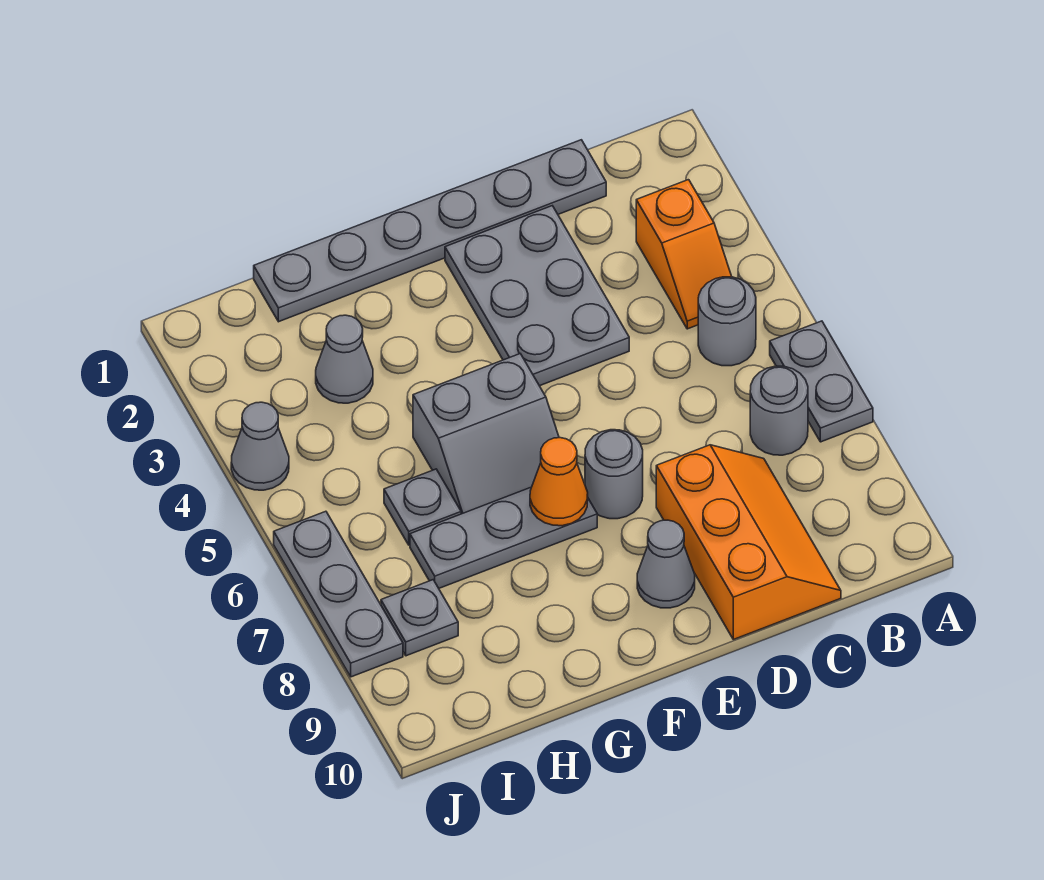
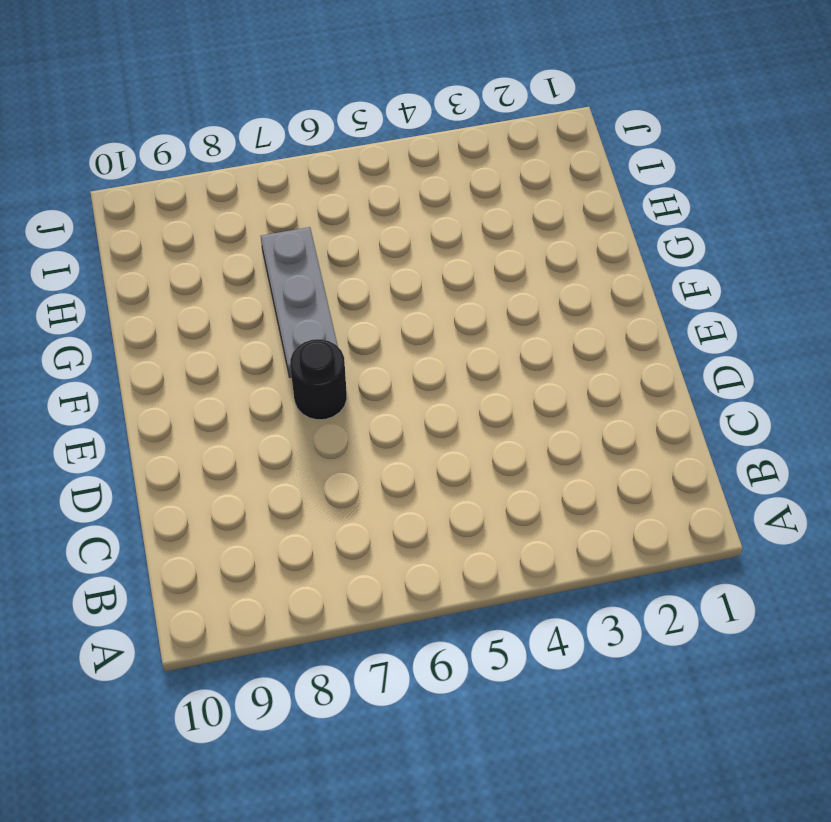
black round brick E7 level 1 -> grey round brick E7 level 1
none -> grey plate A6:A7 level 1
none -> orange slope B3:B4 level 1 top 3
none -> grey round brick B5 level 1

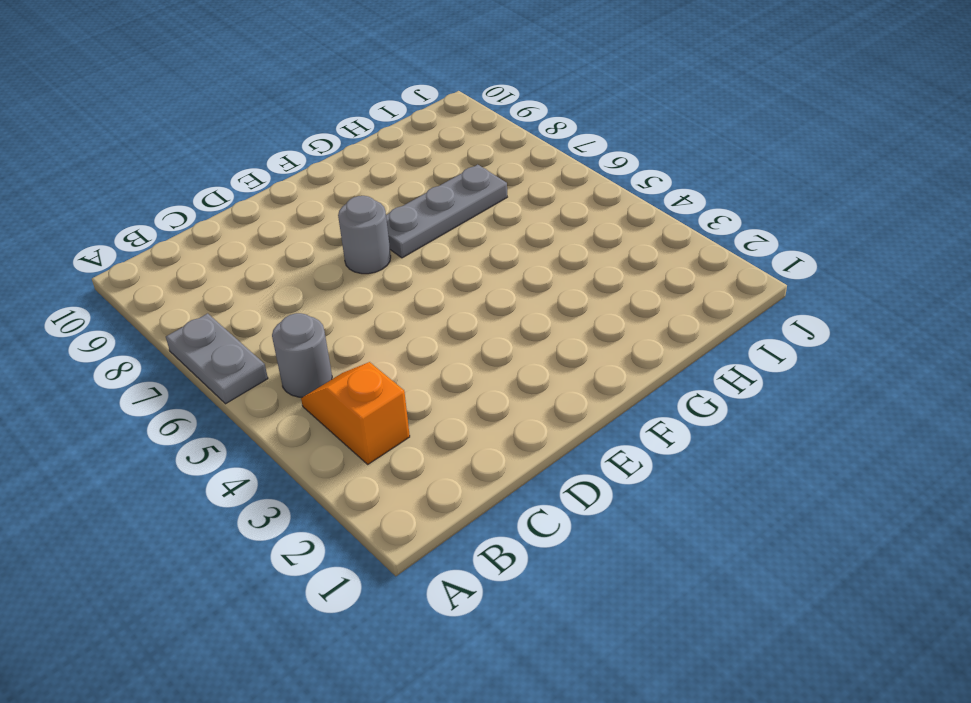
none -> grey round brick B7 level 1
none -> grey plate C1:H1 level 1
none -> orange slope C8:D10 level 1 top D

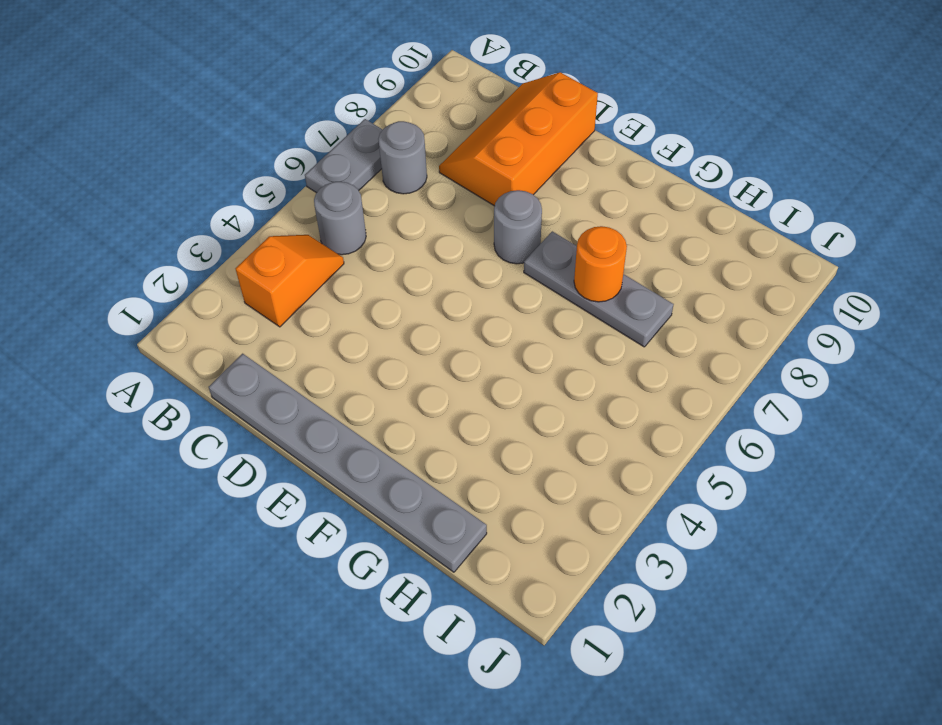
orange round brick G7 level 2 -> none
none -> grey plate D2:E4 level 1
none -> grey cone E9 level 1
none -> grey slope F5:G6 level 1 top 5

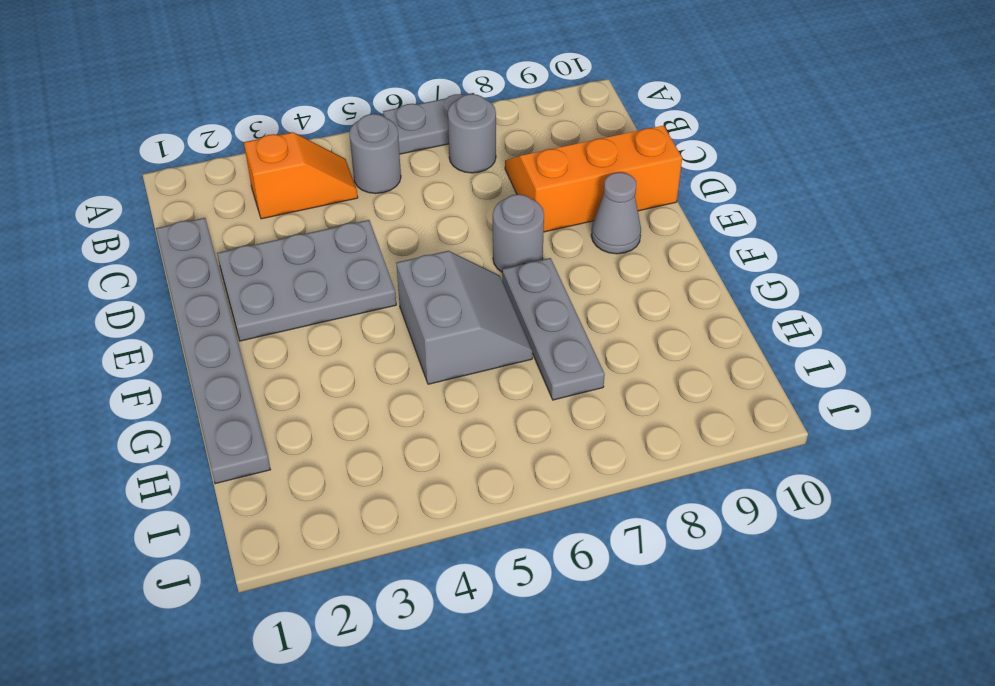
none -> grey cone H3 level 1
none -> grey plate H6 level 1
none -> grey plate I8 level 1

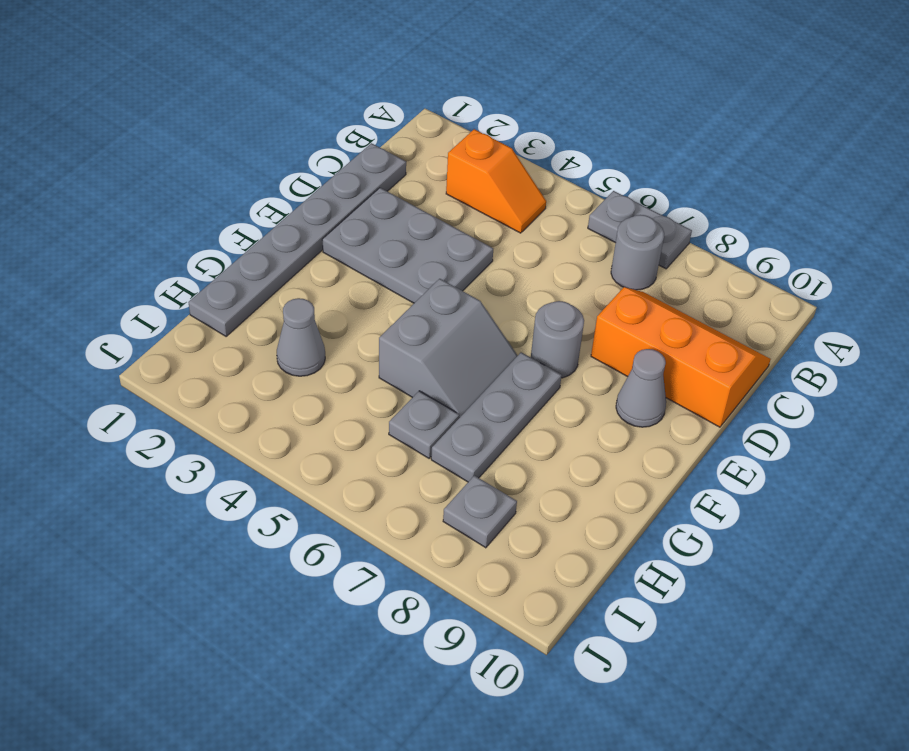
none -> grey round brick B5 level 1
none -> grey cone J4 level 1
none -> grey plate J6:J8 level 1

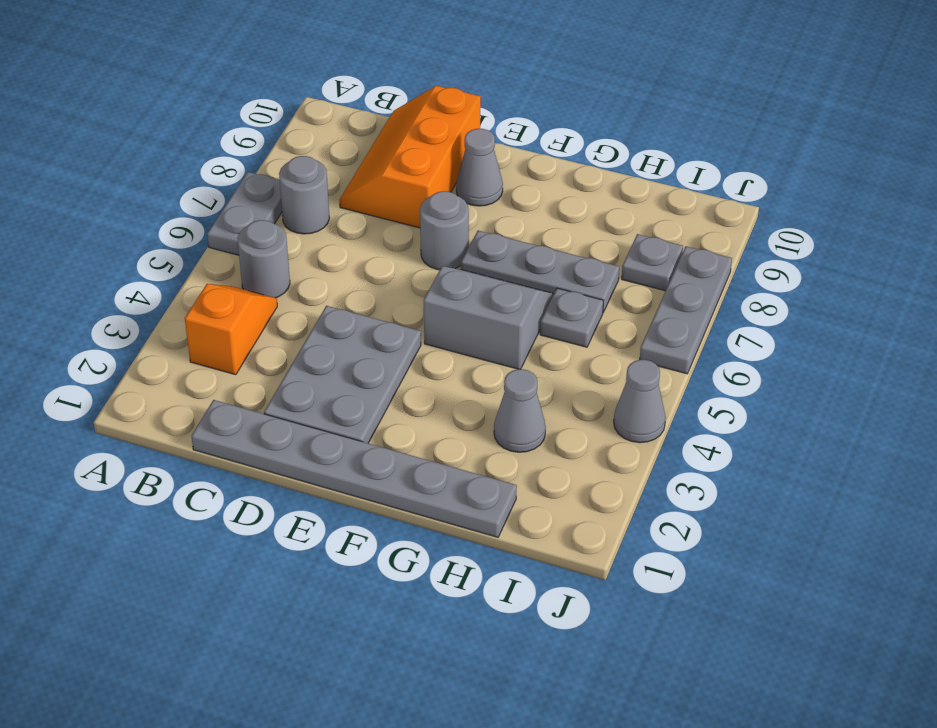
none -> orange cone F7 level 2

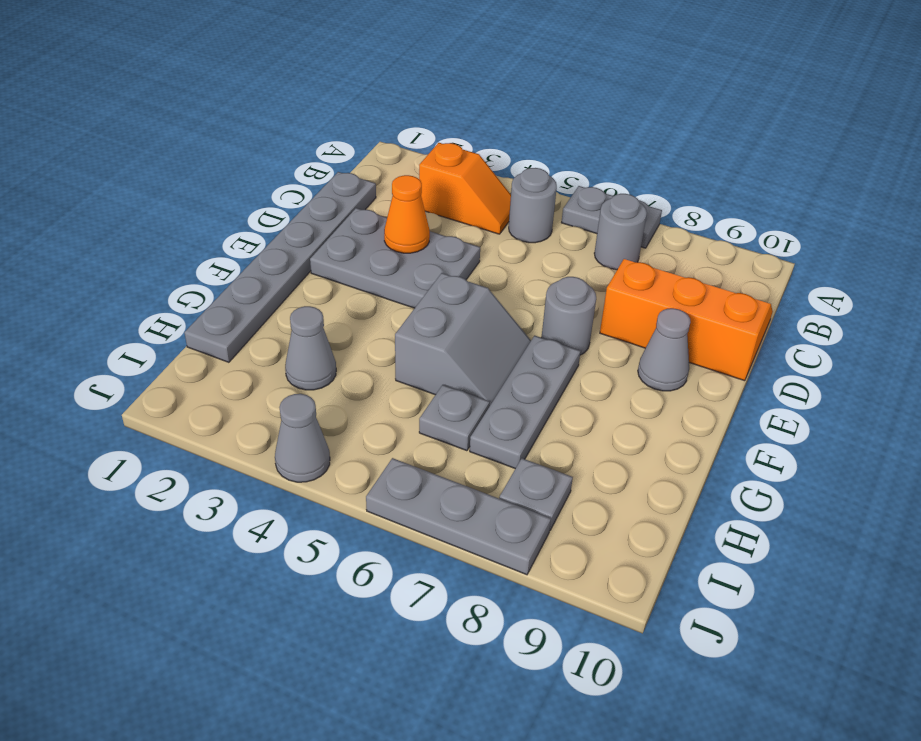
orange cone D3 level 2 -> orange cone F7 level 2

